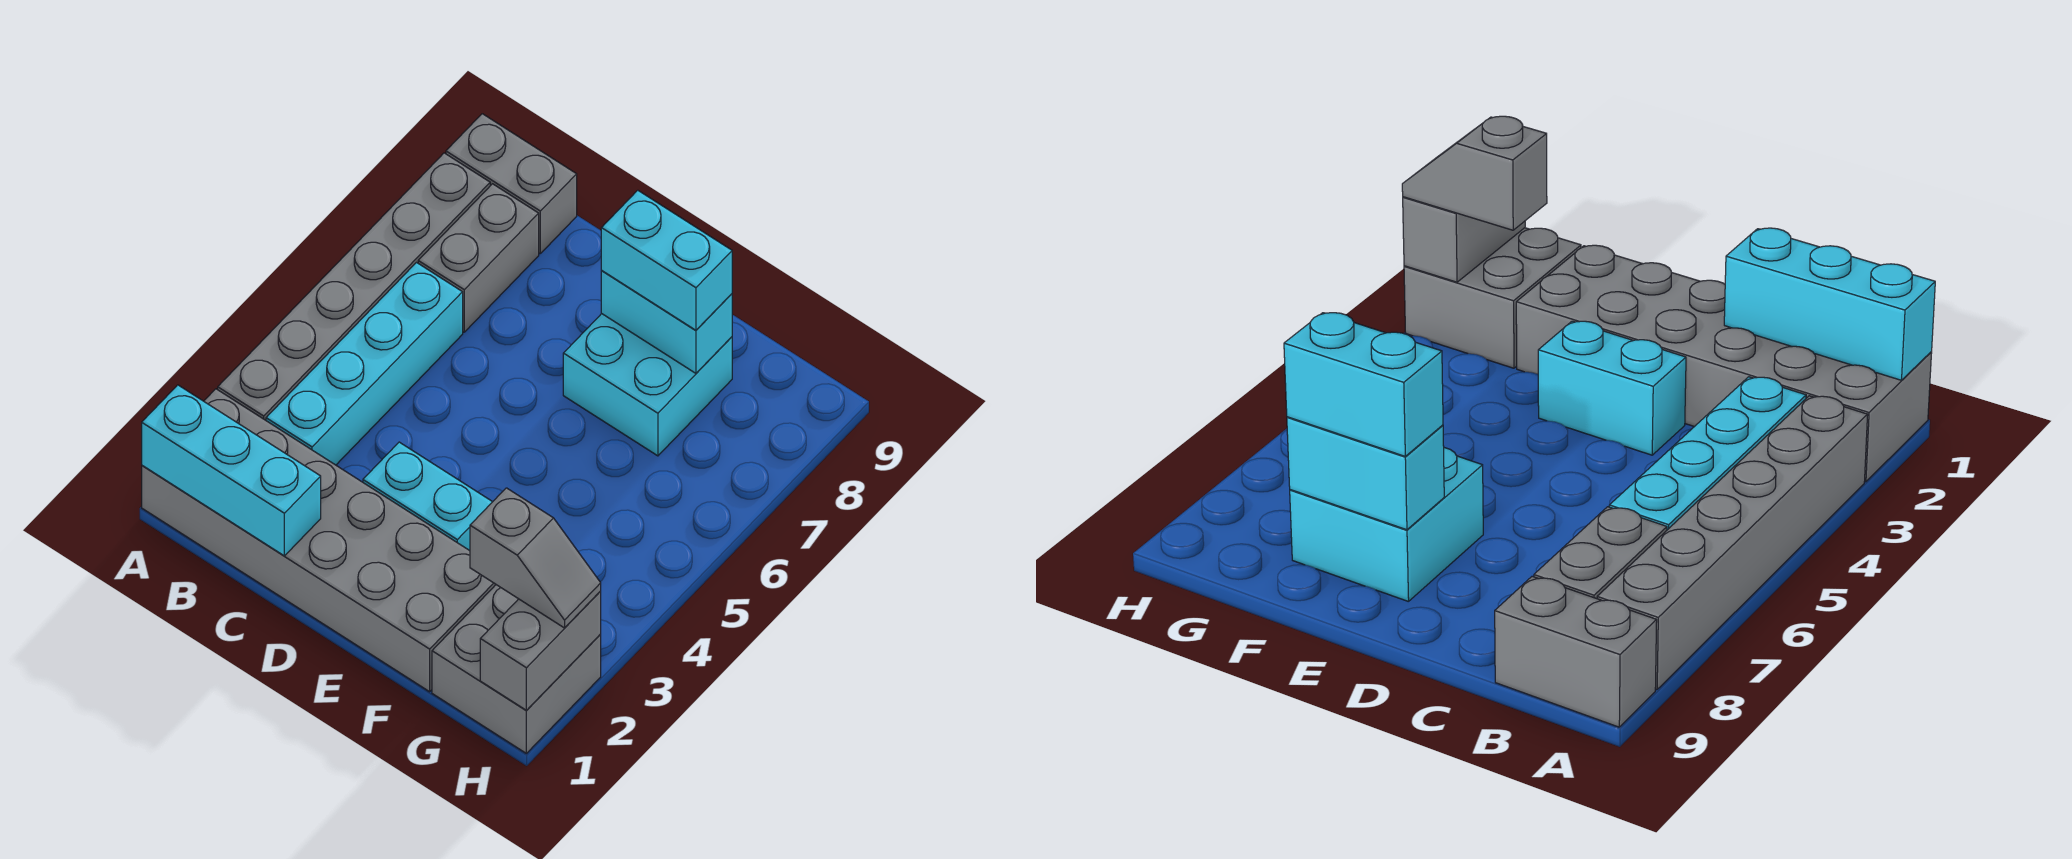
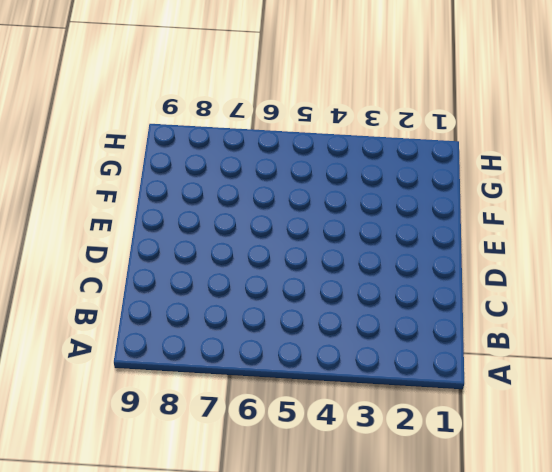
none -> grey brick A1:F2 level 1
none -> grey brick A3:A8 level 1
none -> grey brick A9:B9 level 1

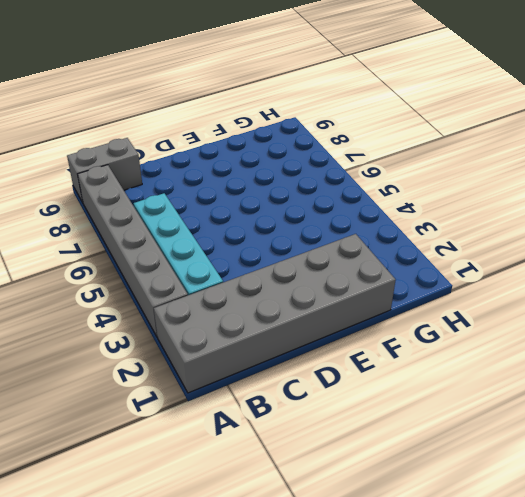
none -> grey brick B7:B8 level 1
none -> cyan brick D3:E3 level 1
none -> cyan brick E7:F8 level 1

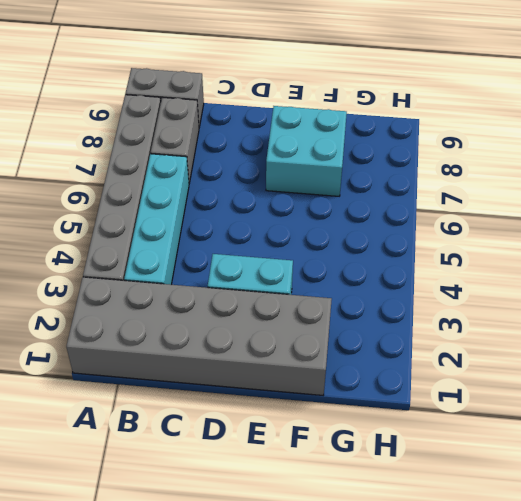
none -> grey brick G1:H2 level 1
none -> cyan brick A1:C1 level 2
none -> cyan brick E8:F8 level 2

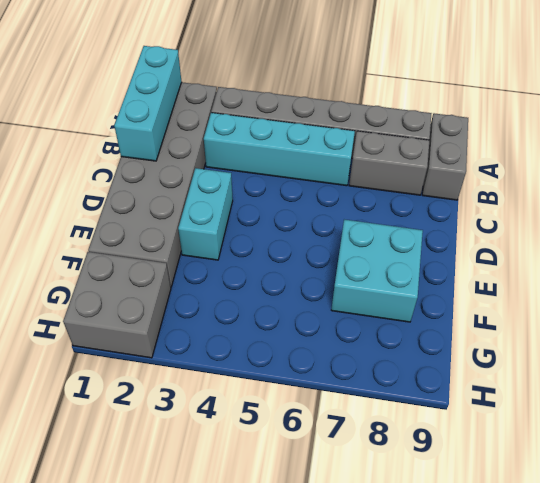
none -> cyan brick E8:F8 level 2
none -> grey brick H1:H2 level 2
none -> cyan brick E8:F8 level 3

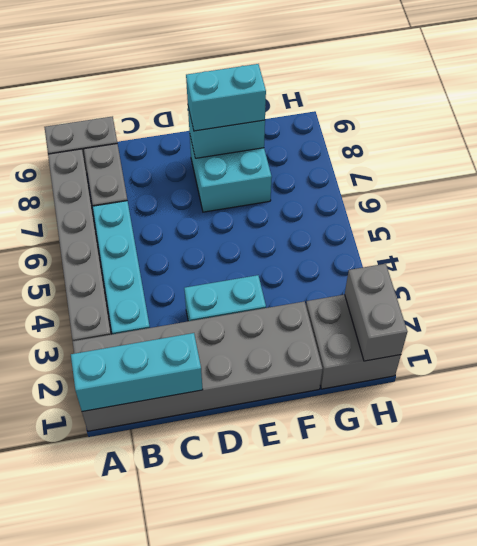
none -> grey slope G2:H2 level 3 top G

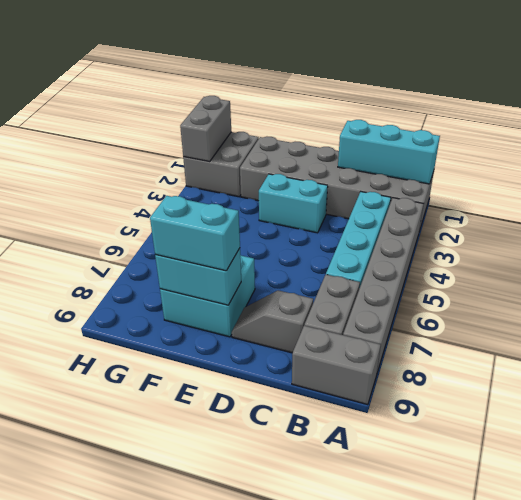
grey slope C8:D8 level 1 top C -> grey slope G2:H2 level 3 top G

